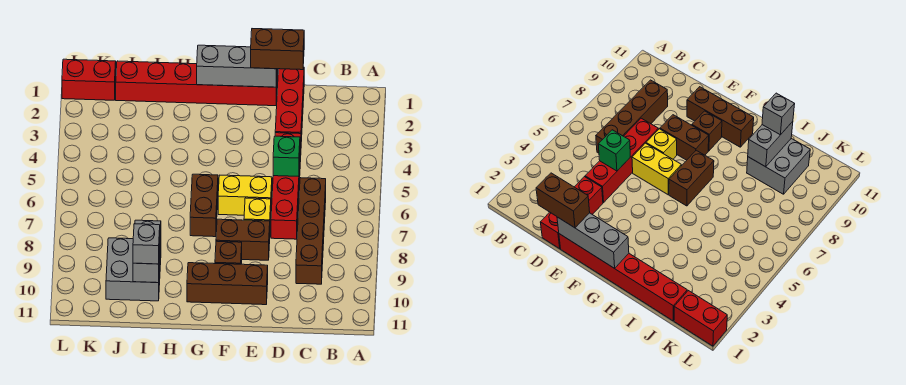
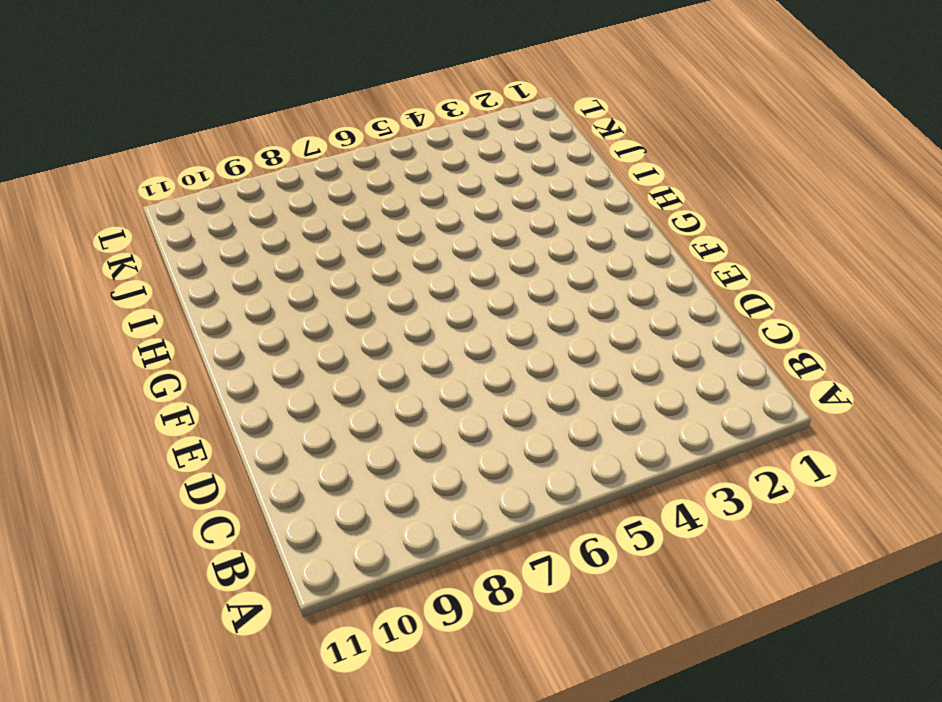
none -> brown brick C6:C9 level 1
none -> red brick D1:D3 level 1
none -> red brick D4:D7 level 1

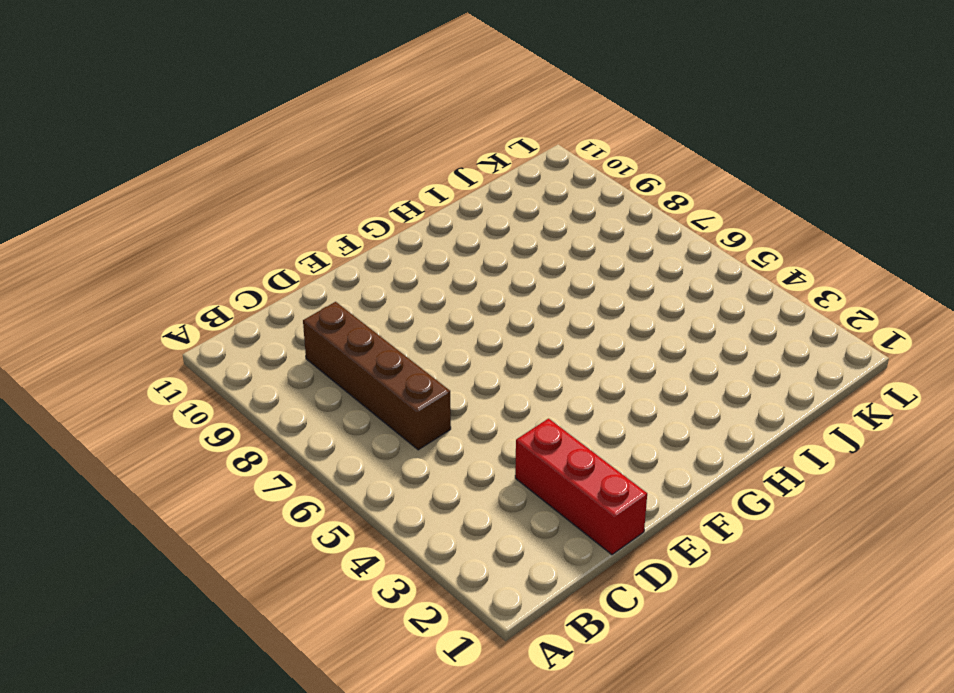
none -> red brick D4:D7 level 1
none -> red brick E1:J1 level 1
none -> yellow brick E6:F6 level 1

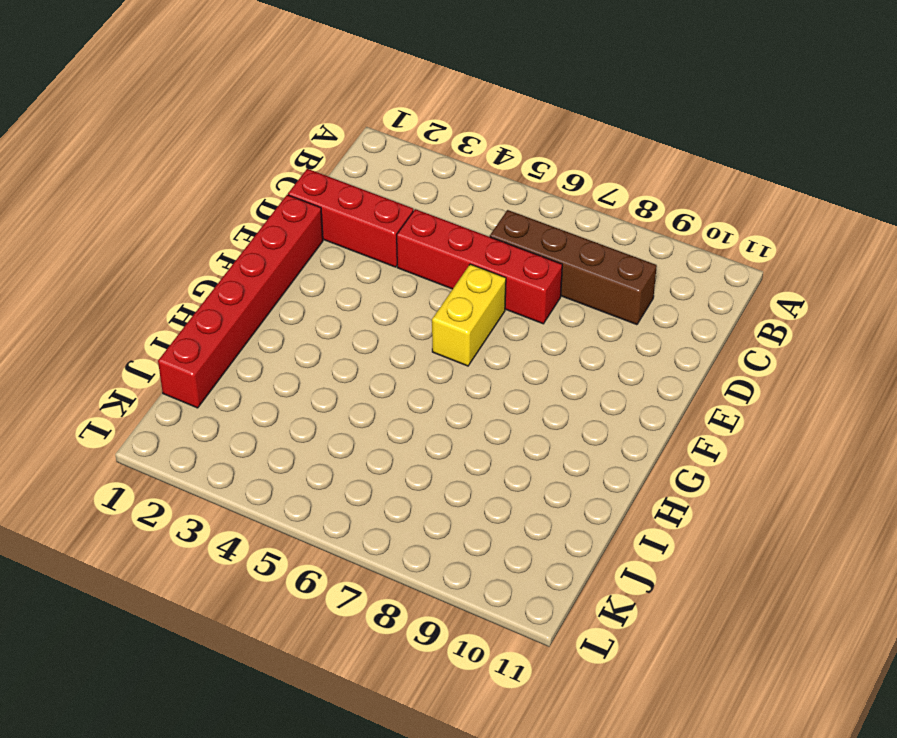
none -> yellow brick E7 level 1
none -> brown brick E8:F8 level 1
none -> brown brick E10:G10 level 1

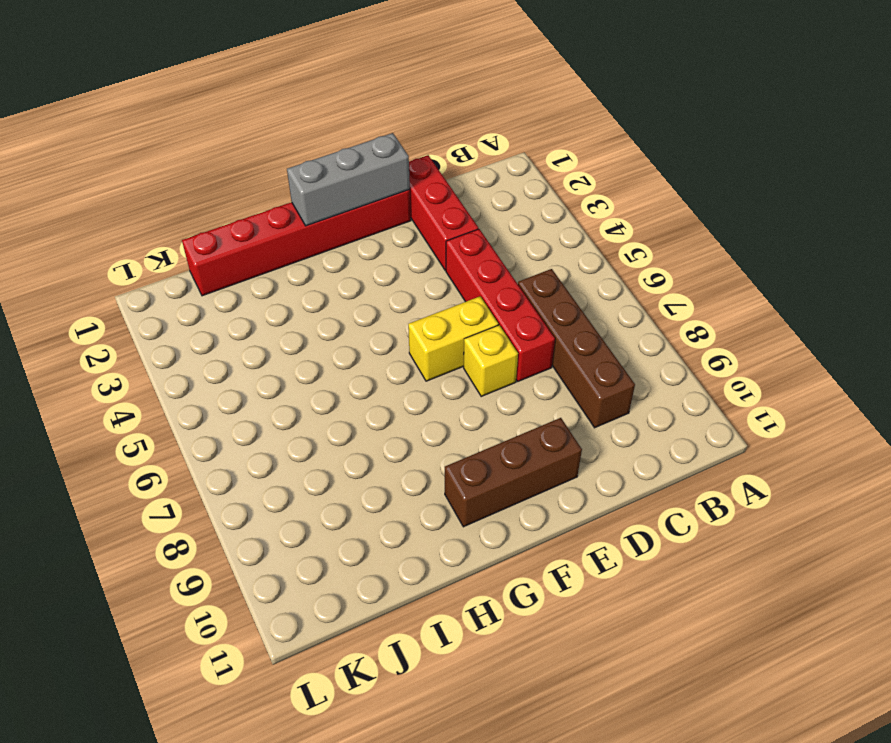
none -> brown brick E8:F8 level 1
none -> brown brick F9 level 1
none -> brown brick G6:G7 level 1

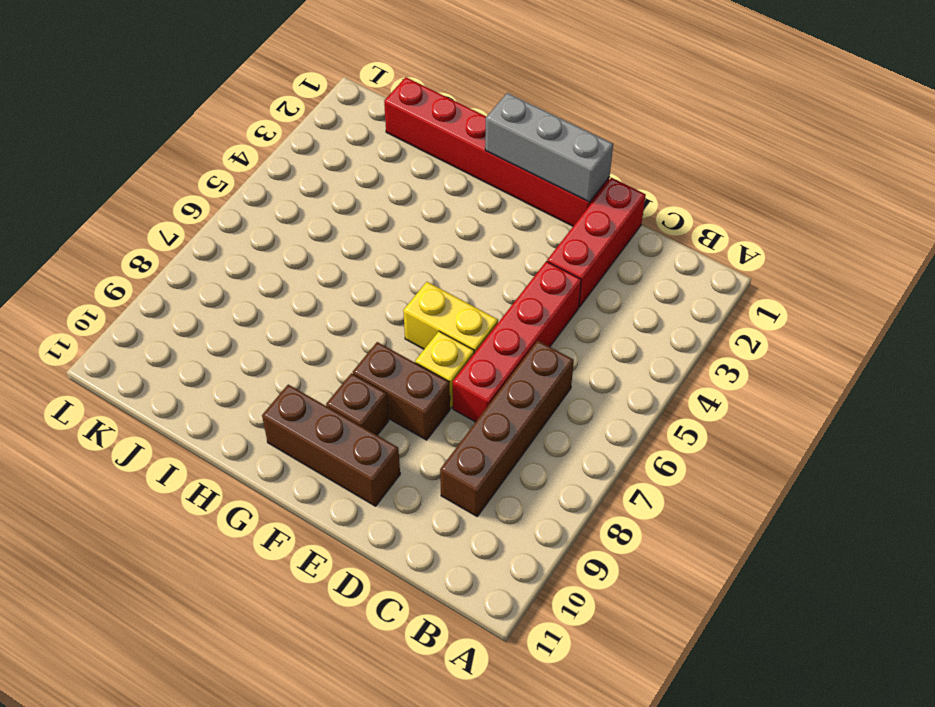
none -> brown brick G6:G7 level 1
none -> grey brick I9:J10 level 1
none -> red brick K1:L1 level 1

